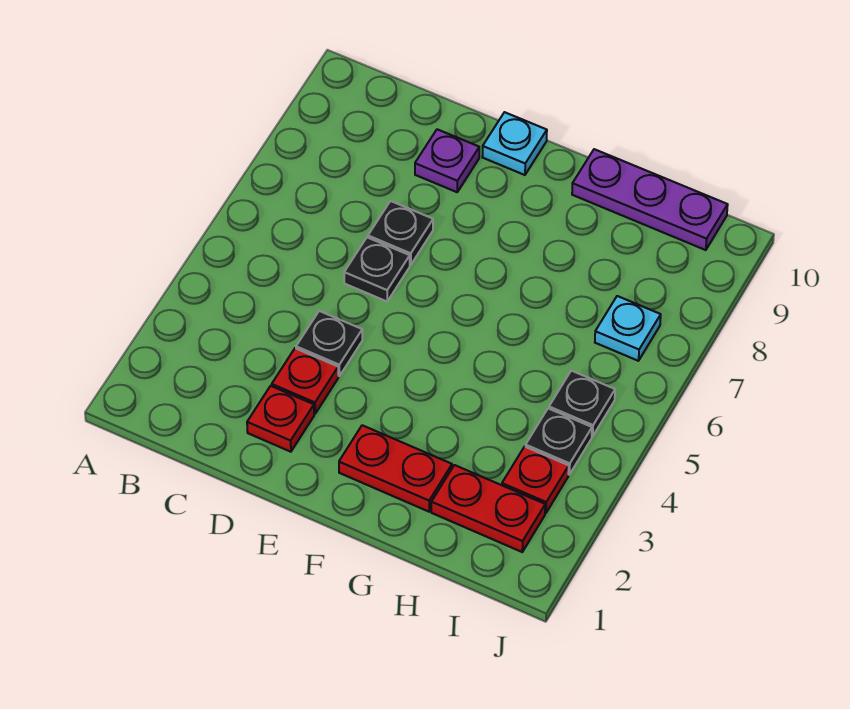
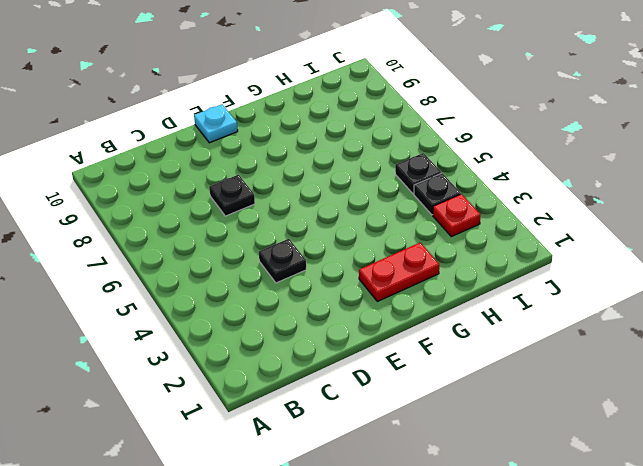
none -> red plate D2 level 1
none -> red plate D3 level 1
none -> black plate D6 level 1

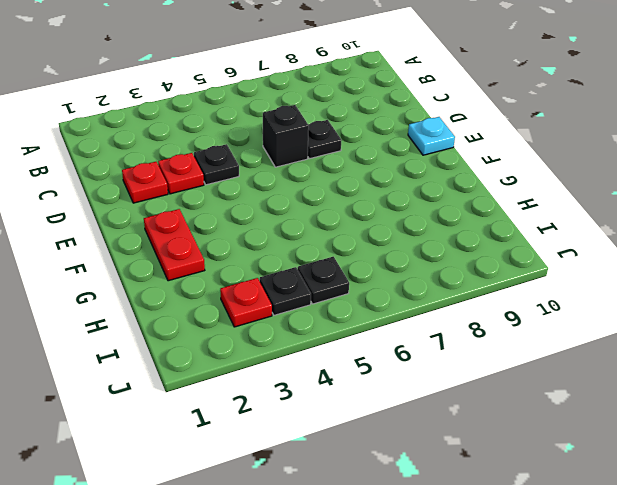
black brick D6 level 1 -> black plate D6 level 1
none -> purple plate D9 level 1
none -> purple plate G10:I10 level 1
none -> red plate H2:I2 level 1

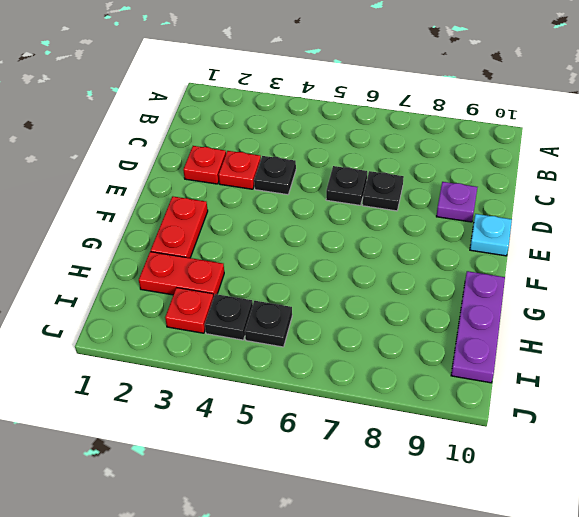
red plate H2:H3 level 1 -> red plate H2:I2 level 1
none -> cyan plate I7 level 1

